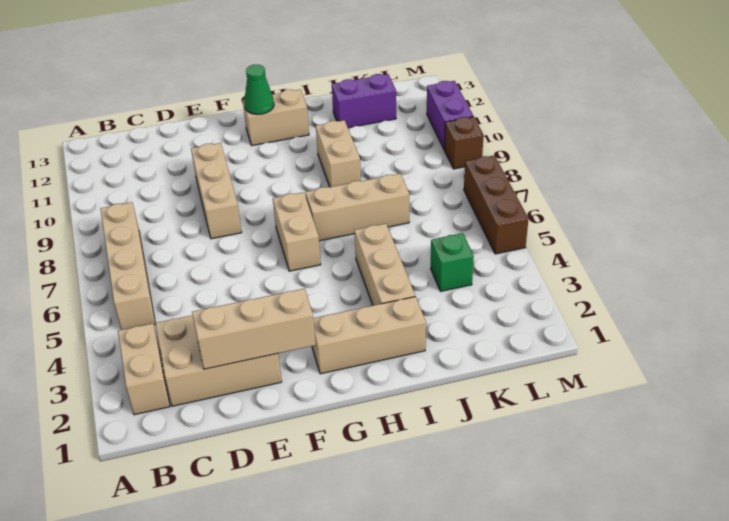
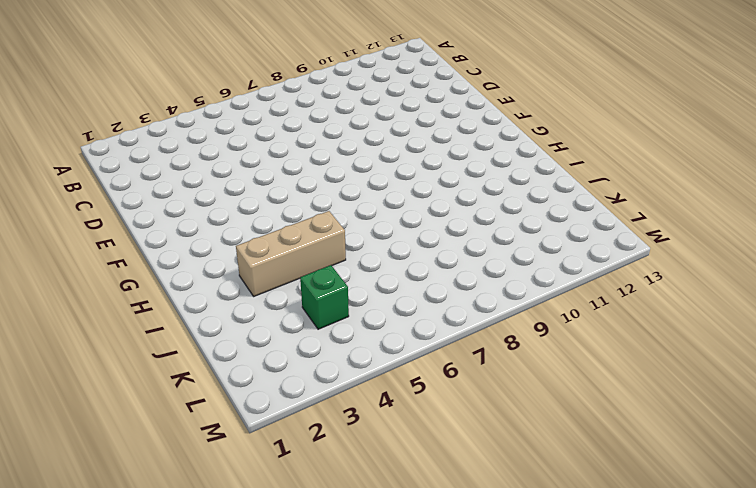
none -> tan brick B2:B3 level 1
none -> tan brick B5:B8 level 1
none -> tan brick C2:E3 level 1

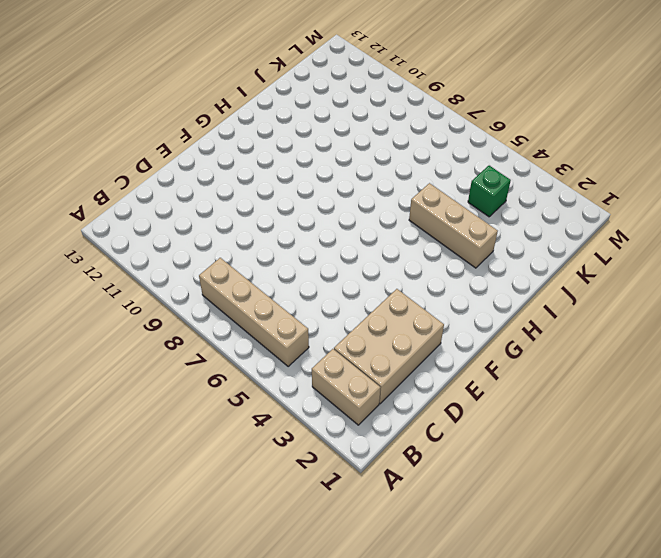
none -> tan brick E8:E10 level 1
none -> tan brick G2:I2 level 1
none -> tan brick G6:G7 level 1

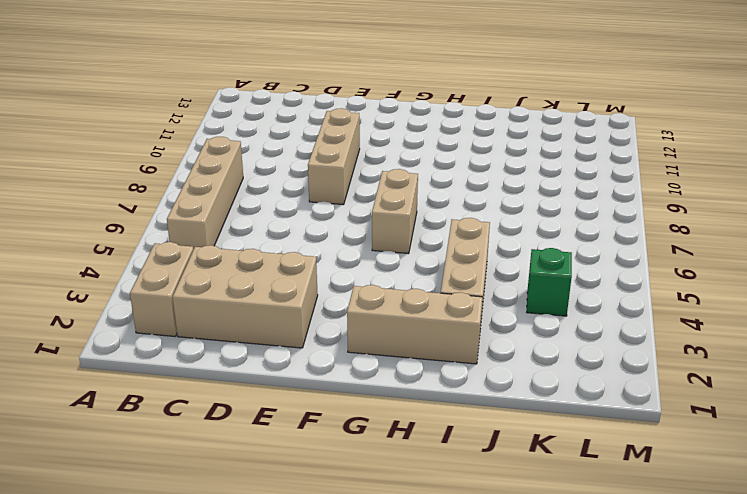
none -> tan brick G12:H12 level 1
none -> tan brick H7:J7 level 1
none -> tan brick I9:I10 level 1

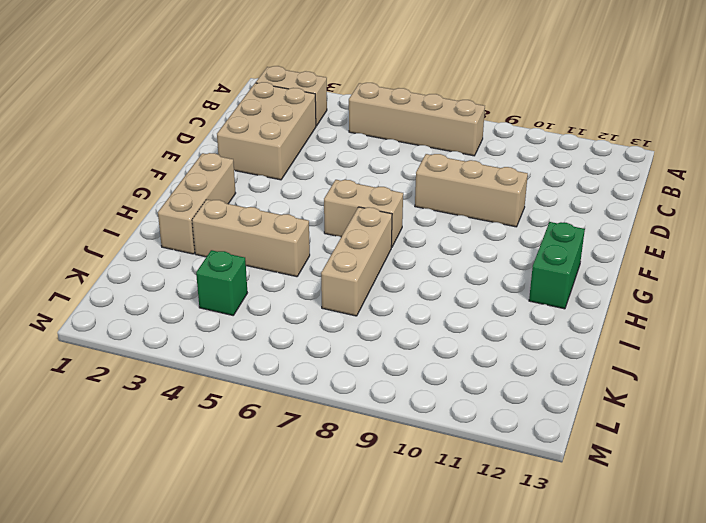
green brick G12:H12 level 1 -> tan brick G12:H12 level 1
none -> tan brick I9:I10 level 1
none -> purple brick J12:K12 level 1
none -> brown brick M5:M7 level 1

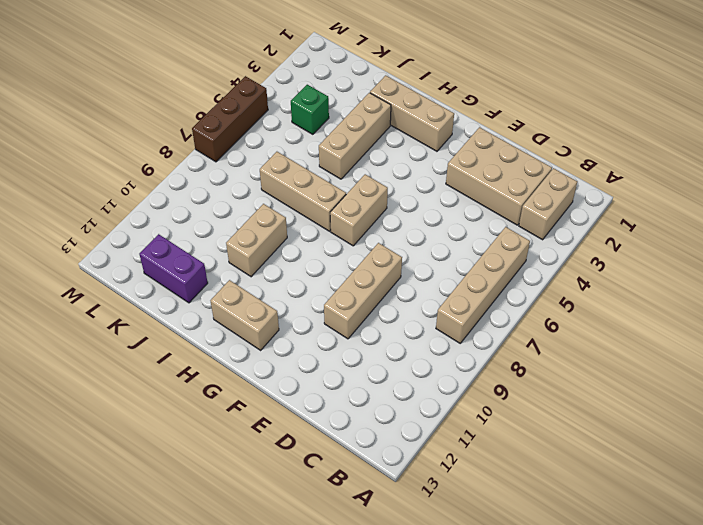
none -> brown brick M9 level 1
none -> purple brick M10:M11 level 1
none -> tan brick D2:F2 level 2

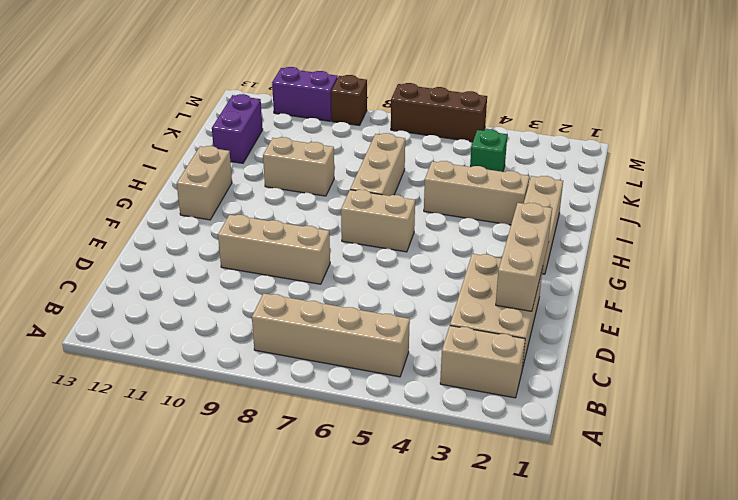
none -> green cone G12 level 2

